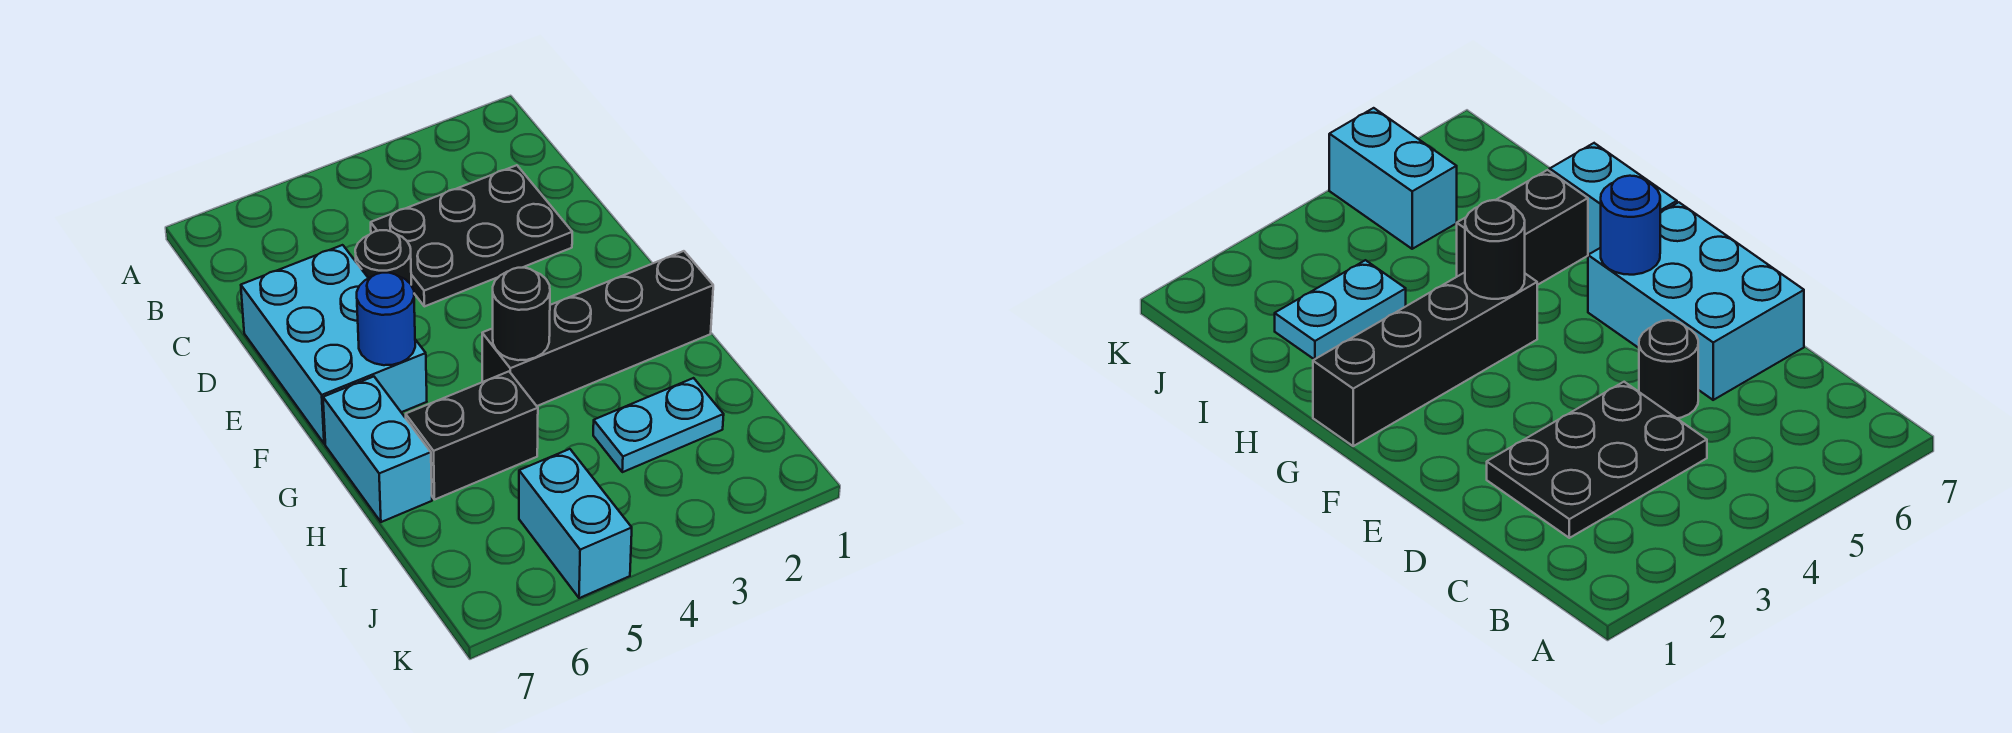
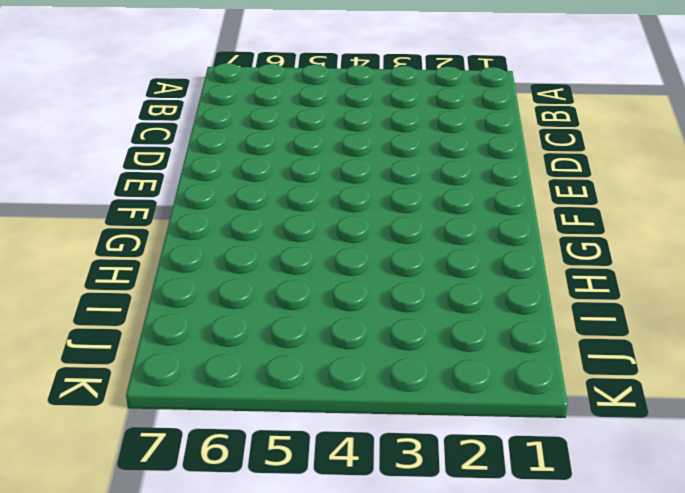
none -> black plate C2:D4 level 1
none -> black round brick D5 level 1

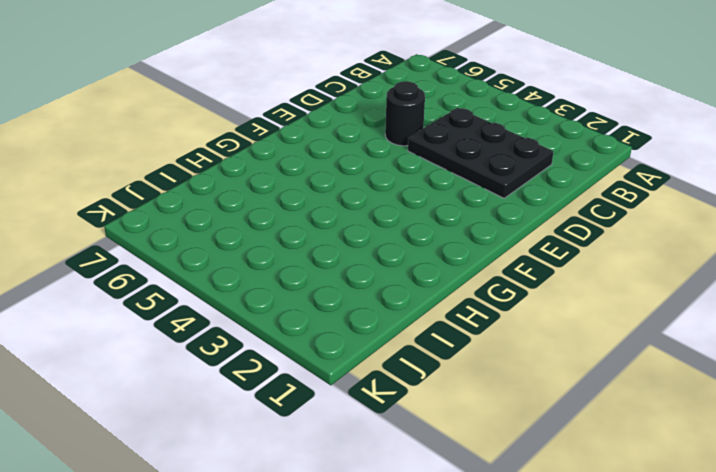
none -> cyan brick D6:F7 level 1
none -> black brick G1:G4 level 1

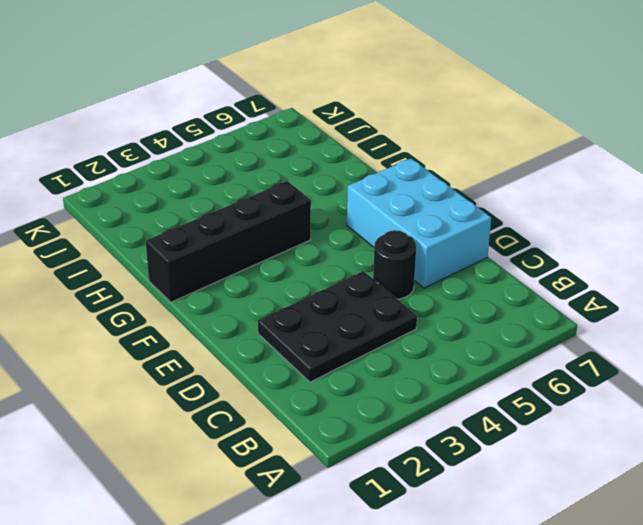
none -> cyan brick G7:H7 level 1
none -> black brick H5:H6 level 1

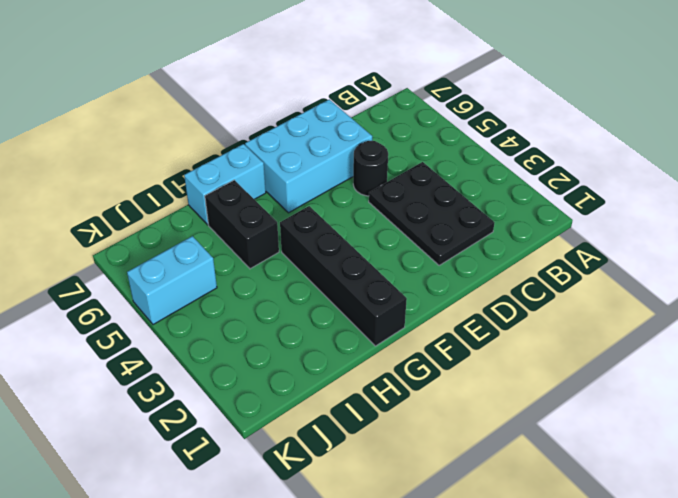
none -> cyan plate I2:I3 level 1
none -> blue round brick F6 level 2

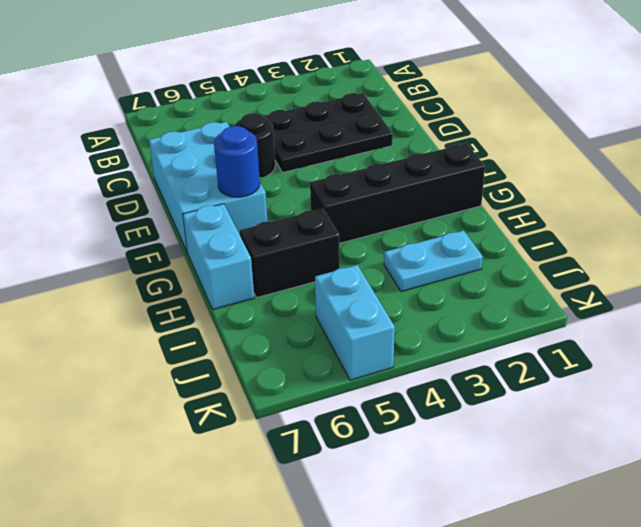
none -> black round brick G4 level 2

